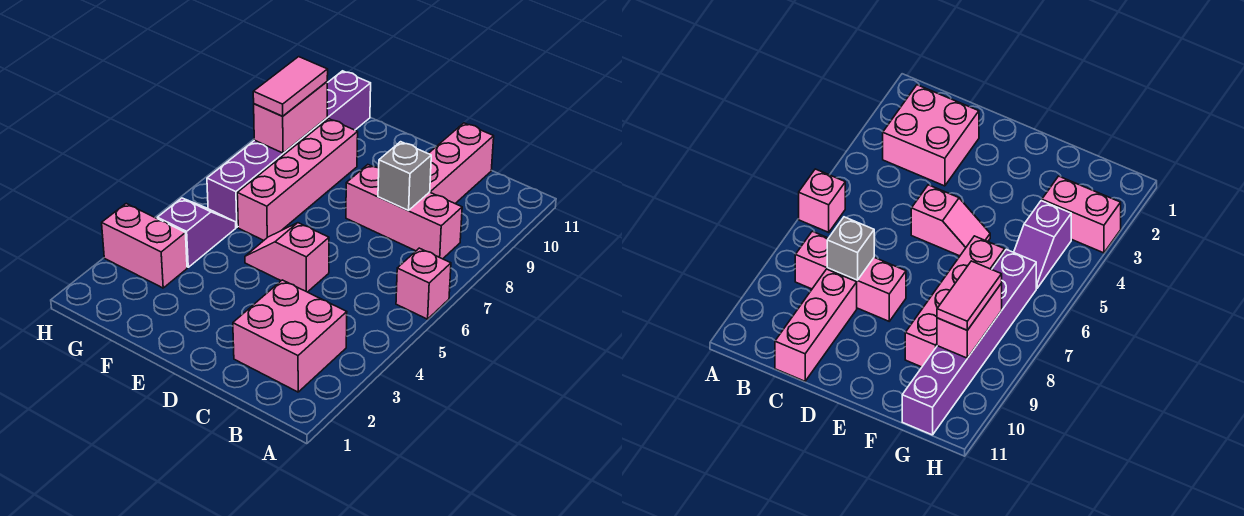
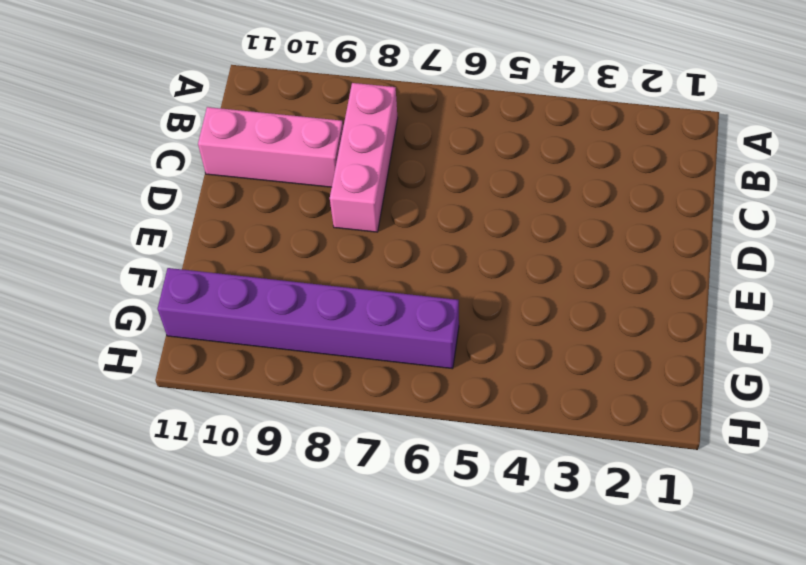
none -> pink brick A6 level 1
none -> pink brick B2:C3 level 1
none -> pink slope D5:E5 level 1 top D

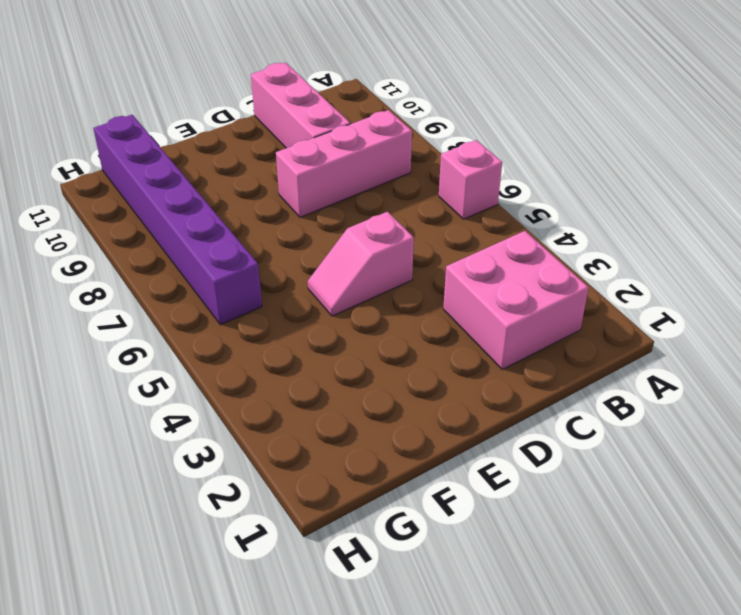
none -> pink brick F6:F9 level 1
none -> pink brick G3:H3 level 1
none -> purple slope G4:G5 level 1 top 4

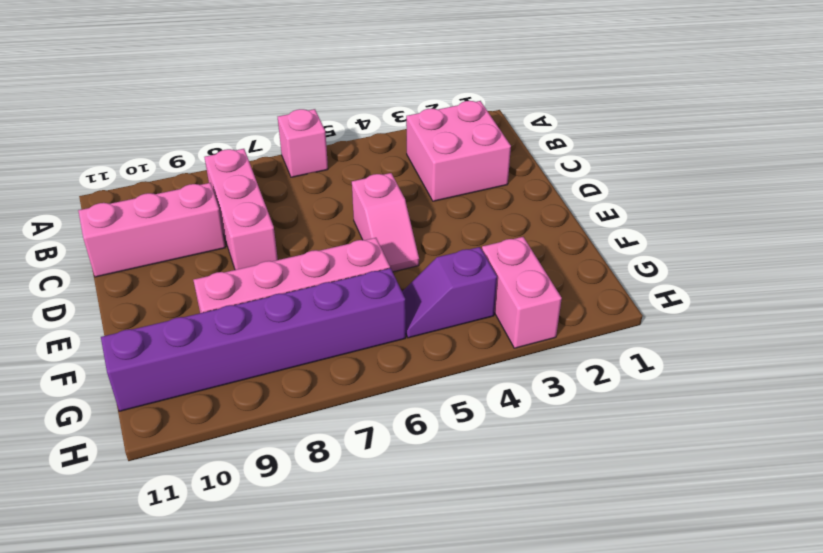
none -> grey brick C8 level 2
none -> pink brick G8:G9 level 2
none -> pink tile G8:G9 level 3

